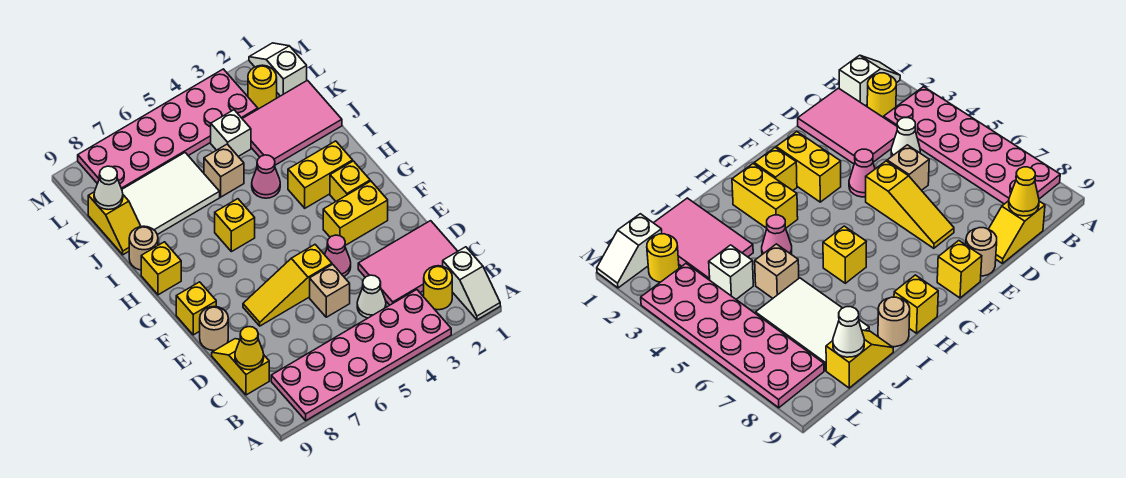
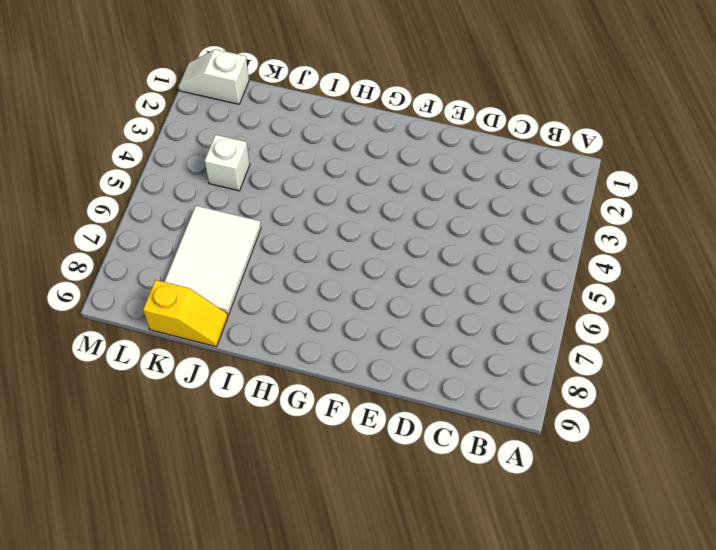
none -> white slope A1:B1 level 1 top B
none -> pink plate A3:B8 level 1
none -> yellow round brick B2 level 1

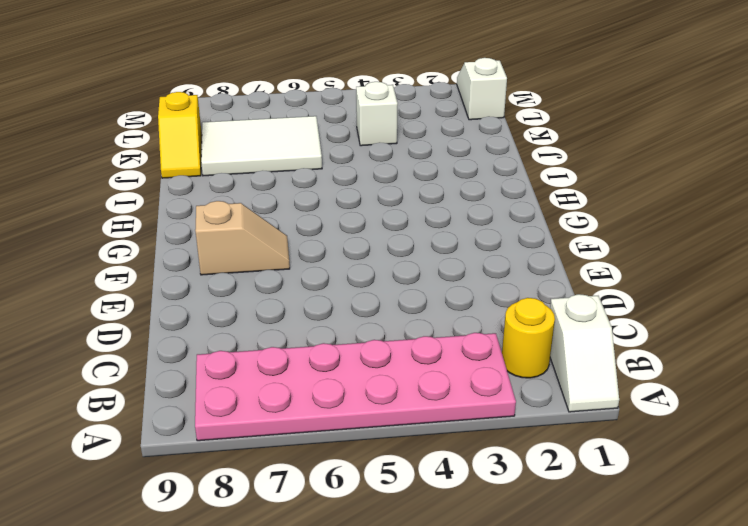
tan slope F7:F8 level 1 top 8 -> none
none -> pink tile C1:D3 level 1
none -> white cone C4 level 1
none -> yellow slope C9:D9 level 1 top C

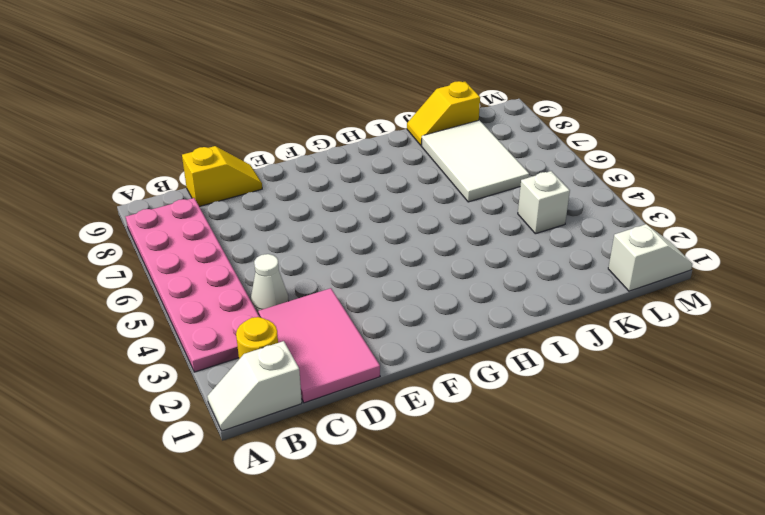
none -> tan brick D5 level 1
none -> pink cone E4 level 1
none -> yellow slope E5:E7 level 1 top 5

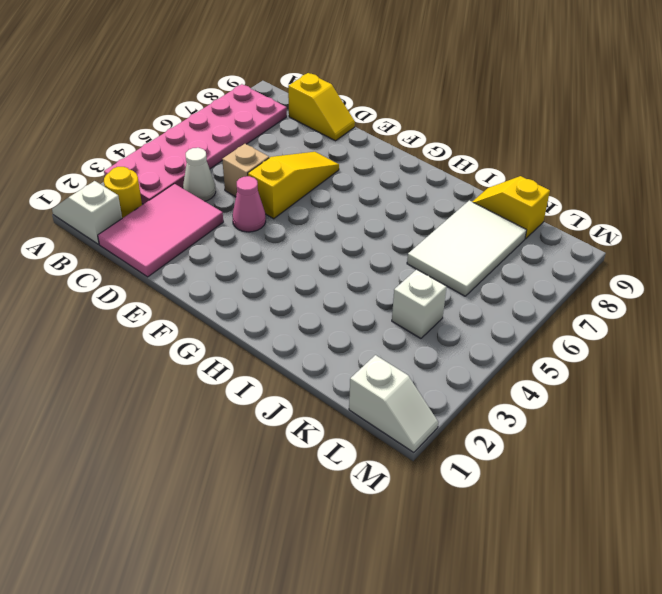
none -> tan round brick E9 level 1
none -> yellow brick F2:F3 level 1
none -> yellow brick F9 level 1

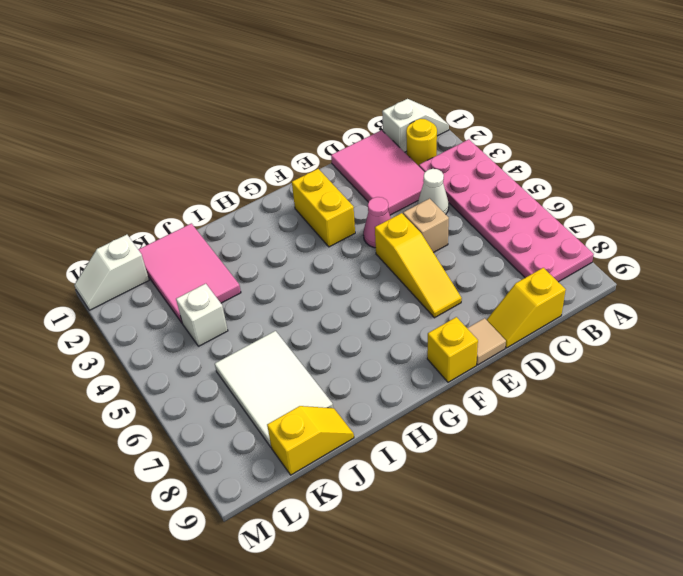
tan tile E9 level 1 -> tan round brick E9 level 1
none -> yellow brick G2 level 1
none -> yellow brick H2:H3 level 1
none -> yellow brick H6 level 1

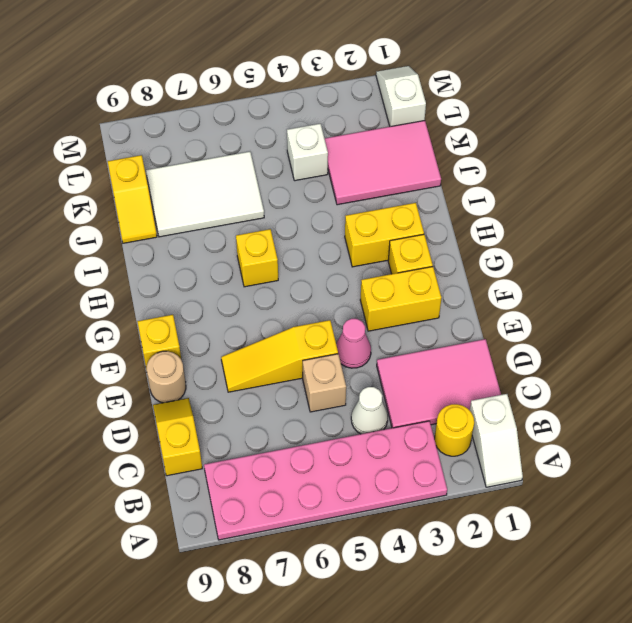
none -> yellow brick H9 level 1
none -> pink cone I4 level 1
none -> tan round brick I9 level 1

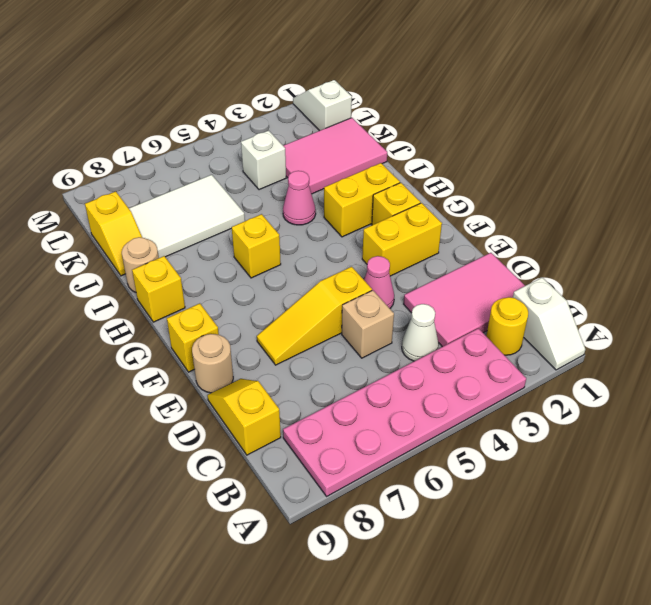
none -> tan brick J5 level 1
none -> yellow round brick L2 level 1
none -> pink plate L3:M8 level 1

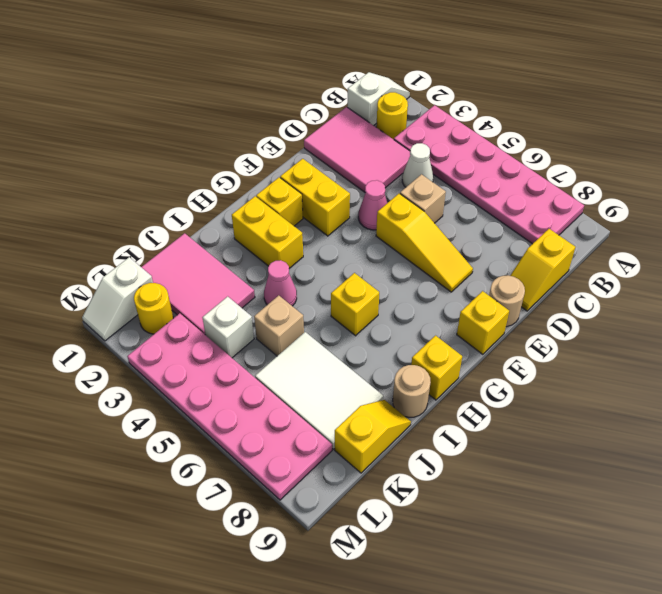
none -> yellow cone C9 level 2
none -> white cone K9 level 2

